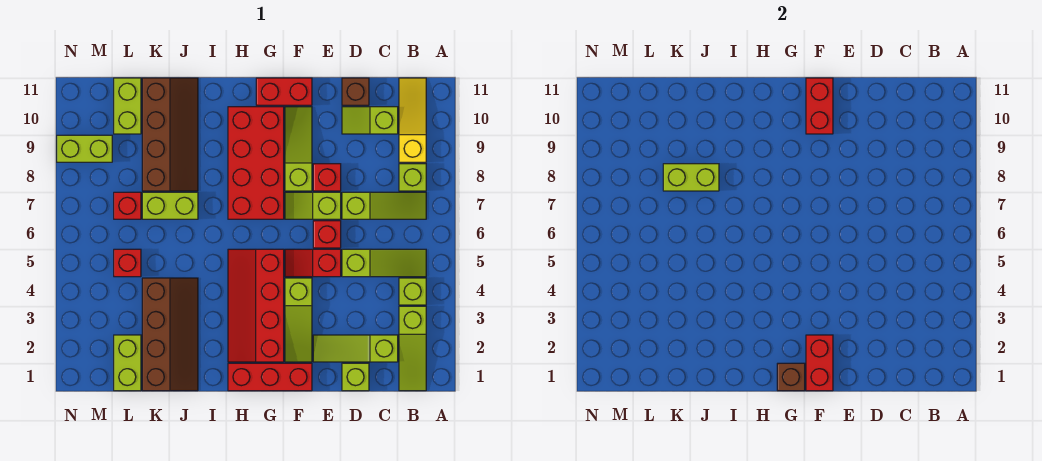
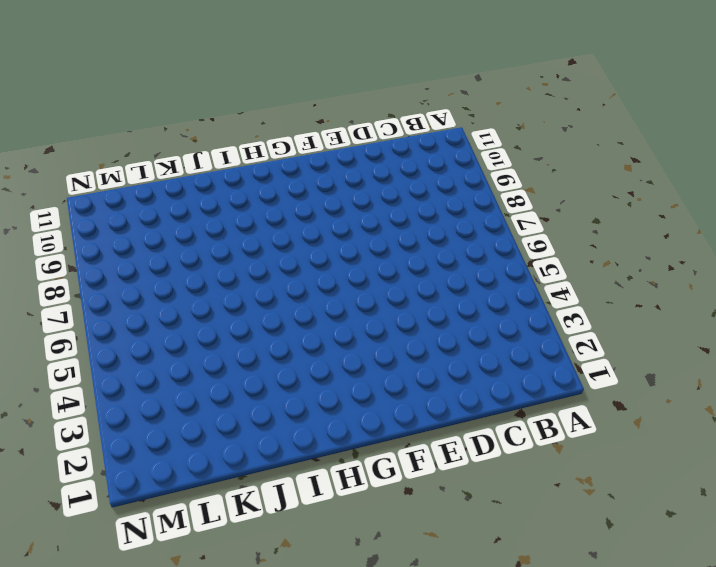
none -> lime slope B1:B3 level 1 top 3
none -> lime brick B4 level 1
none -> lime slope B5:D5 level 1 top D
none -> lime slope B7:D7 level 1 top D

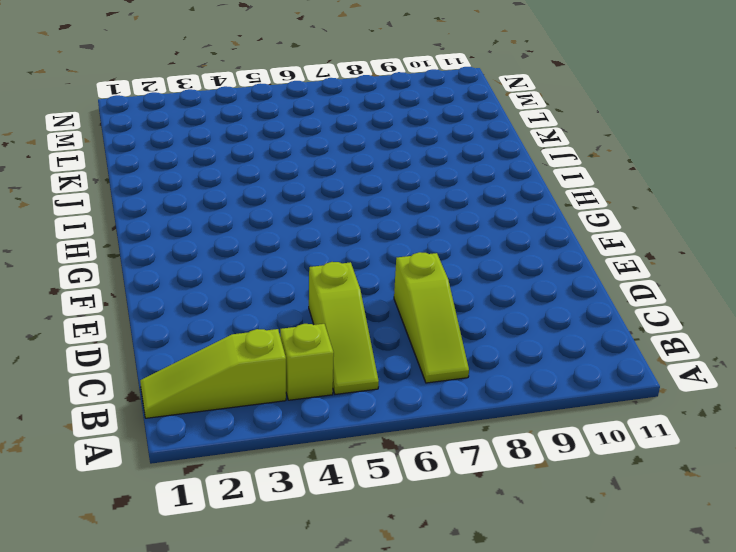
none -> lime brick B8 level 1
none -> yellow slope B9:B11 level 1 top 9
none -> lime slope C2:E2 level 1 top C
none -> lime slope C10:D10 level 1 top C

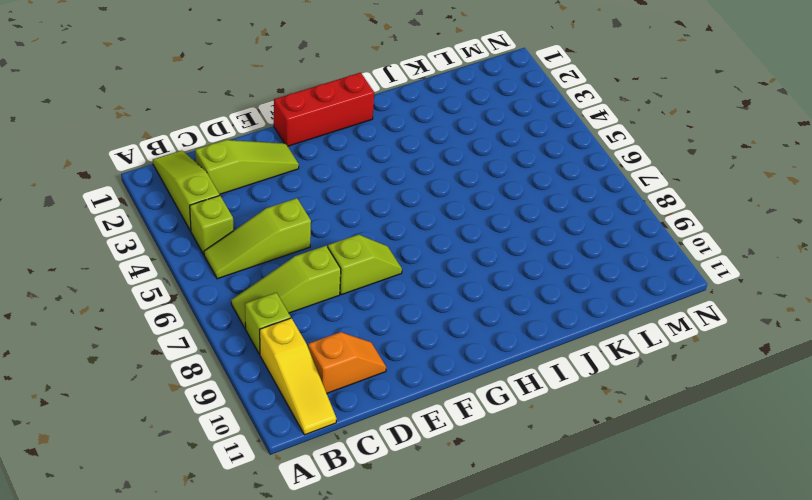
orange slope C10:D10 level 1 top C -> lime slope C10:D10 level 1 top C
none -> lime brick D1 level 1
none -> brown brick D11 level 1
none -> red slope E5:F5 level 1 top E
none -> red brick E6 level 1

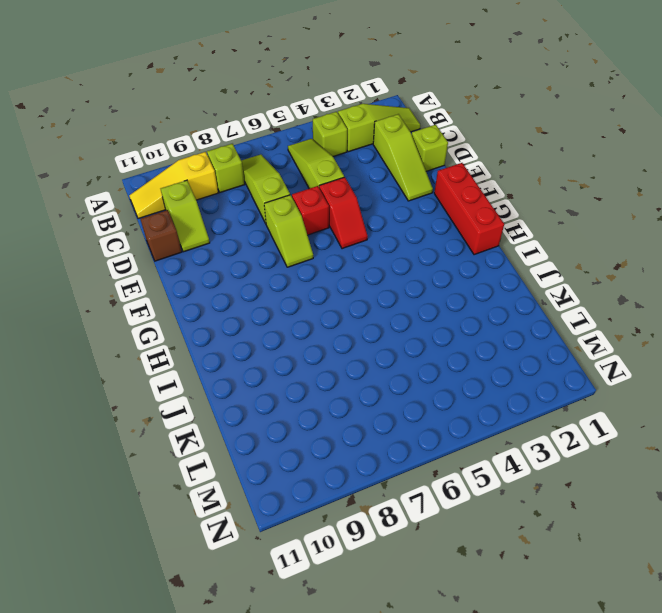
none -> red brick E8 level 1
none -> lime slope F2:F4 level 1 top 4
none -> lime slope F8:F10 level 1 top 8
none -> red brick F11:G11 level 1

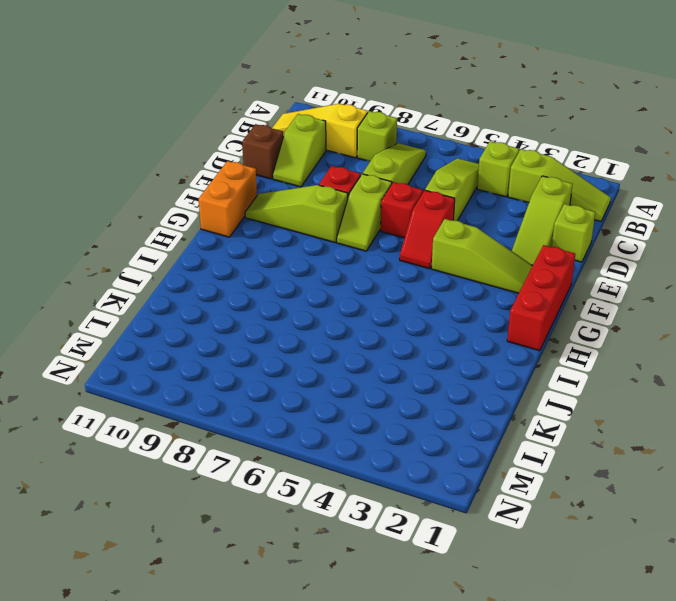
orange brick F11:G11 level 1 -> red brick F11:G11 level 1
none -> red slope G2:H5 level 1 top G
none -> red brick G7:H10 level 1
none -> brown slope J1:K4 level 1 top K
none -> lime brick J7:K7 level 1

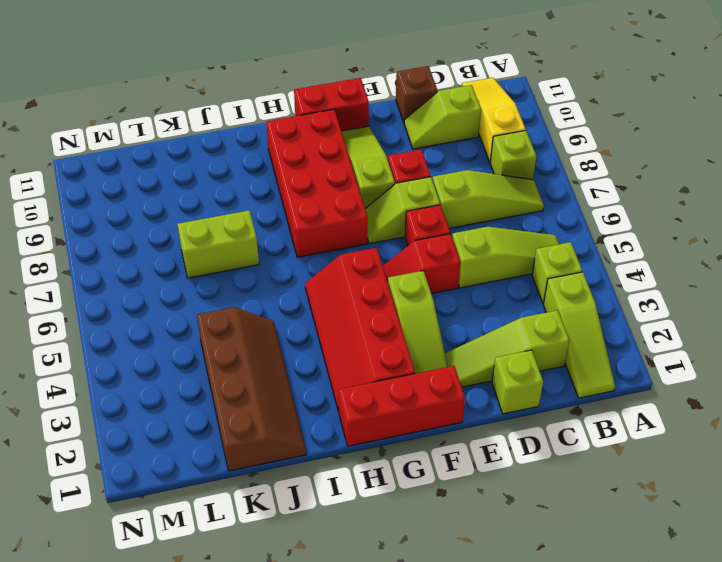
none -> brown slope J8:K11 level 1 top K
none -> lime brick L1:L2 level 1
none -> red brick L5 level 1
none -> red brick L7 level 1

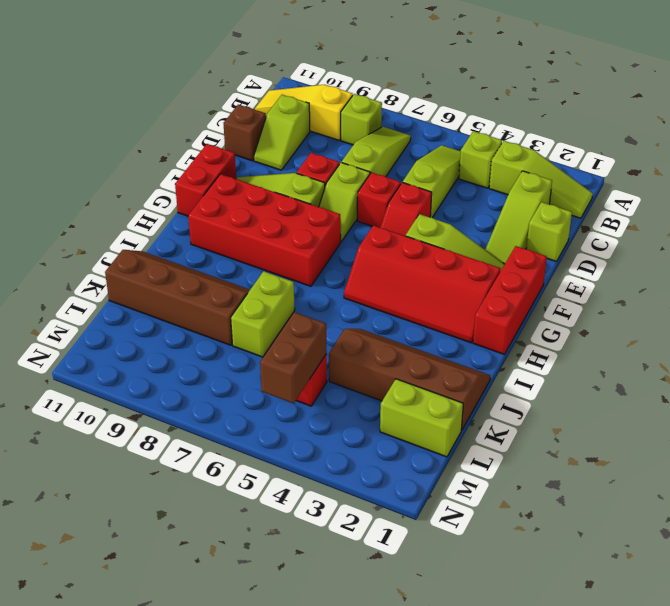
brown brick L5:M5 level 2 -> none
none -> red brick L7 level 1
none -> lime brick L10:L11 level 1
none -> lime brick M9:N9 level 1
none -> red brick F1:F2 level 2

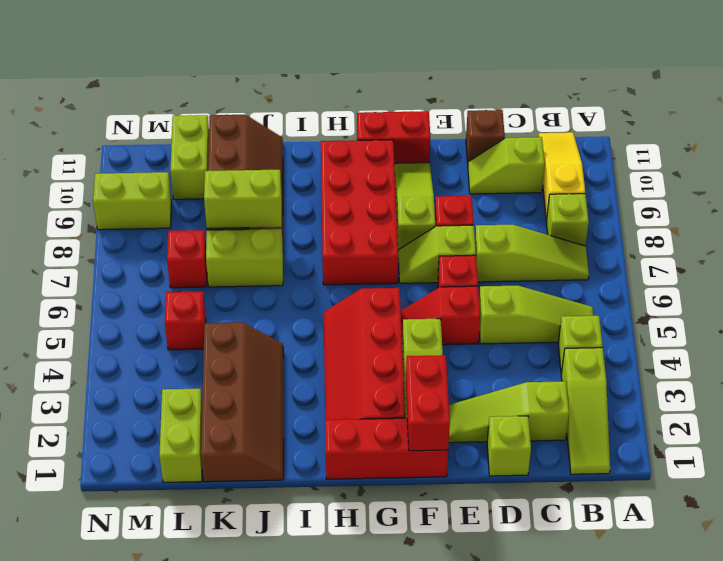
none -> red brick F10:F11 level 2
none -> brown brick G1 level 2

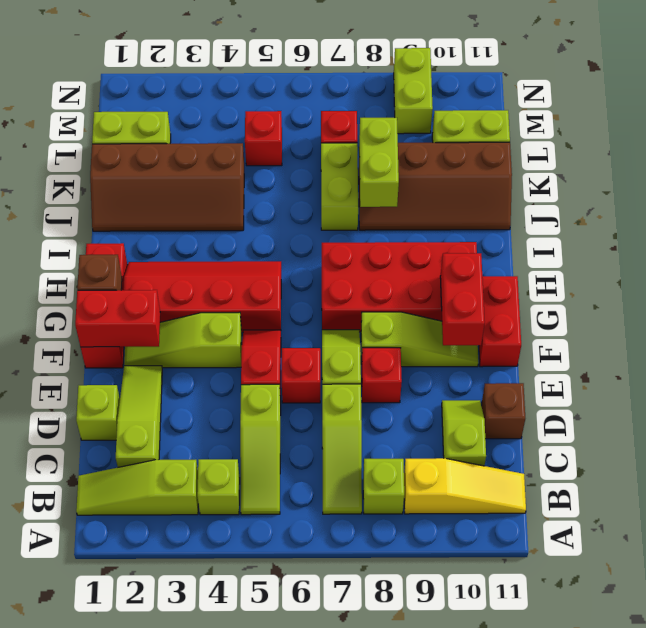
red brick F10:G10 level 2 -> red brick F10:F11 level 2

